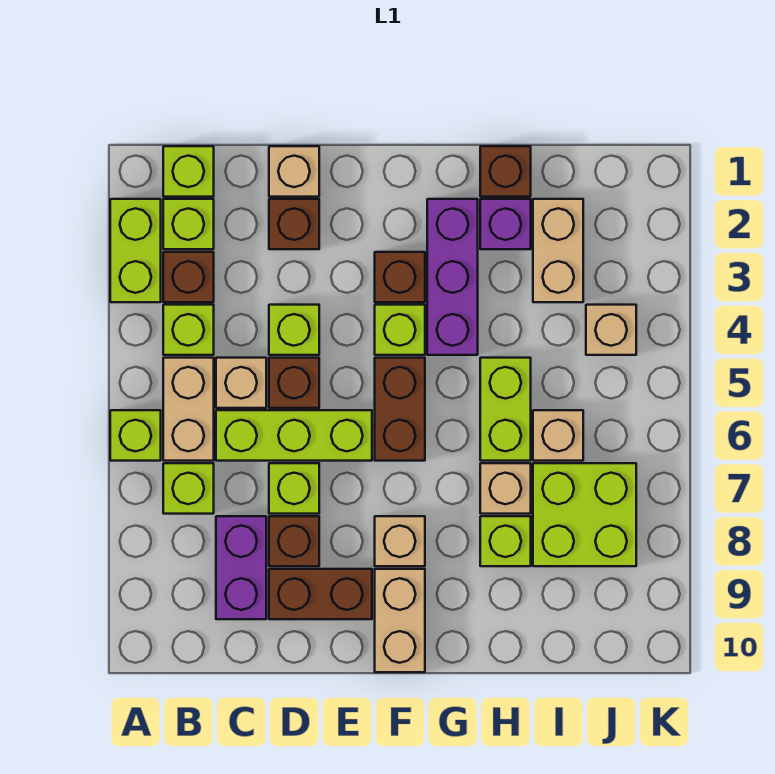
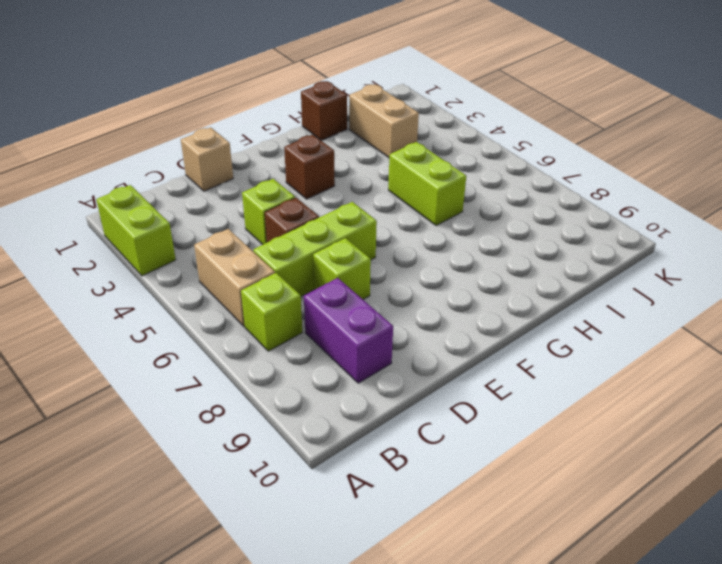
none -> lime brick A6 level 1
none -> lime brick B1 level 1
none -> lime brick B2 level 1
none -> brown brick B3 level 1

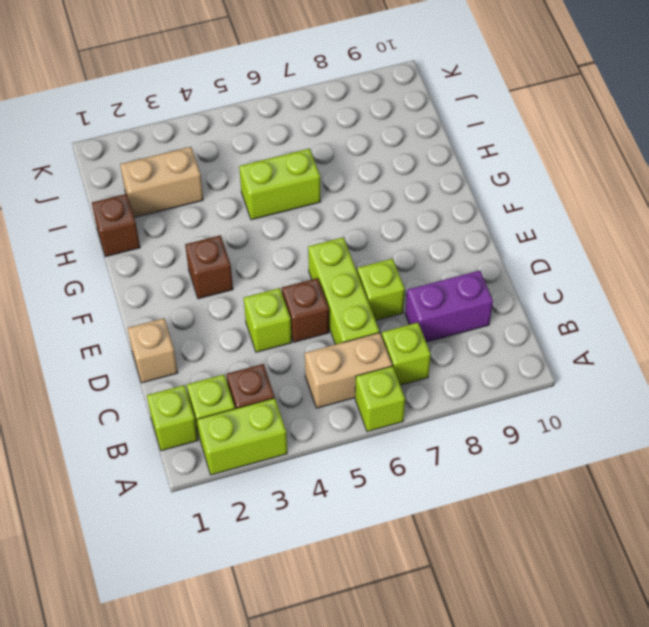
none -> lime brick B4 level 1
none -> tan brick C5 level 1
none -> brown brick D2 level 1
none -> brown brick D8 level 1

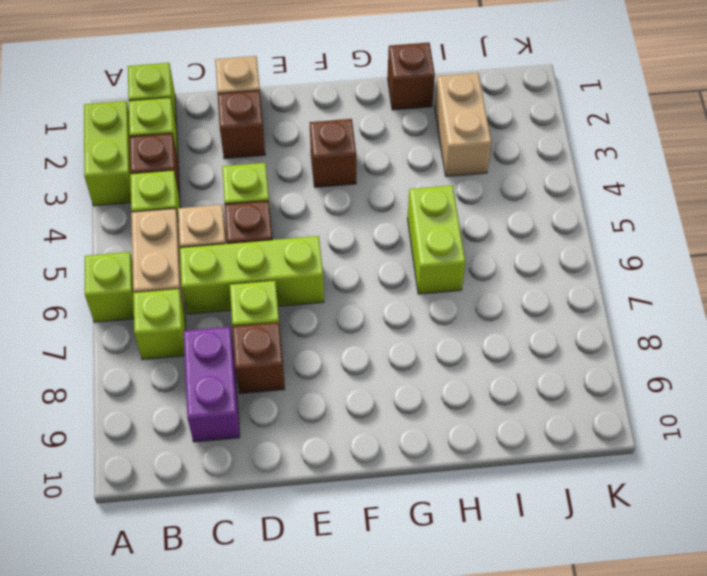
none -> brown brick D9:E9 level 1
none -> lime brick F4 level 1
none -> brown brick F5:F6 level 1
none -> tan brick F8 level 1

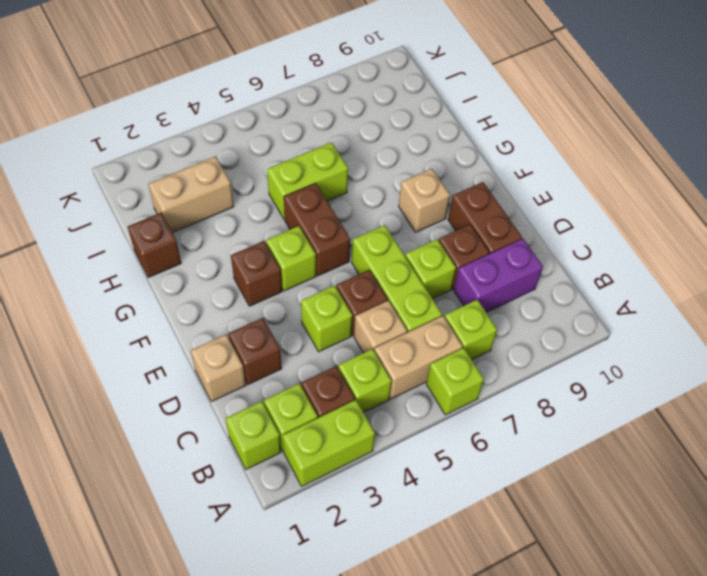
brown brick F5:G5 level 1 -> brown brick F5:F6 level 1
none -> tan brick F9:F10 level 1
none -> purple brick G2:G4 level 1
none -> purple brick H2 level 1
none -> tan brick H7 level 1

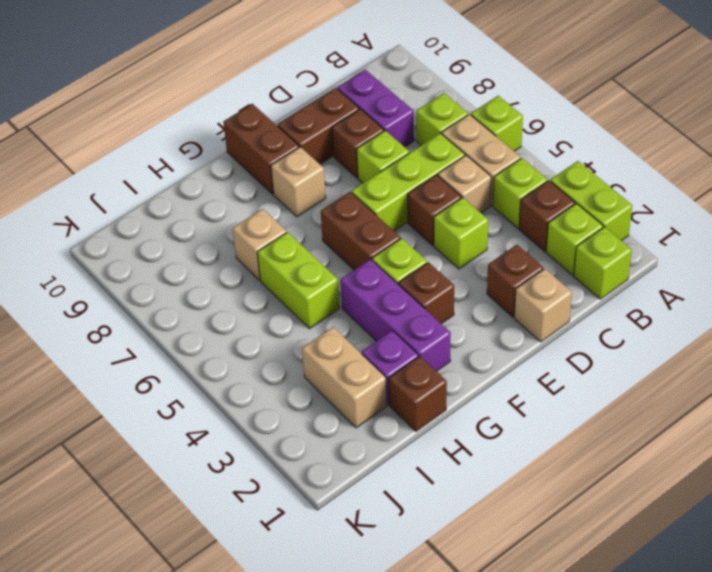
brown brick F9:F10 level 1 -> tan brick F9:F10 level 1
none -> lime brick H8 level 1
none -> tan brick I6 level 1
none -> lime brick I7:J8 level 1
none -> tan brick J4 level 1

